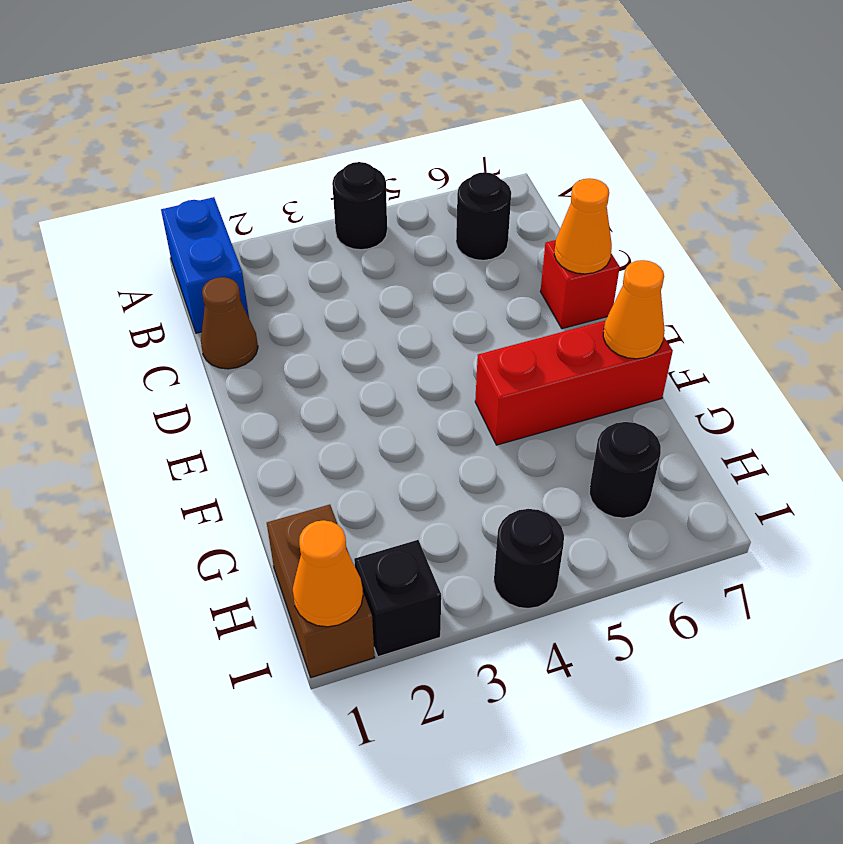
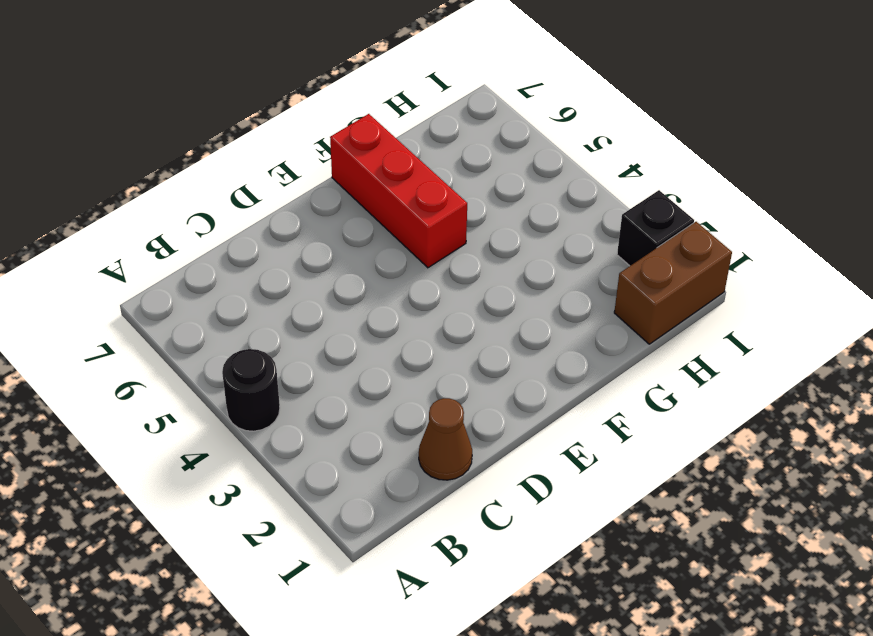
none -> blue brick A1:B1 level 1
none -> black round brick B6 level 1
none -> red brick D7 level 1

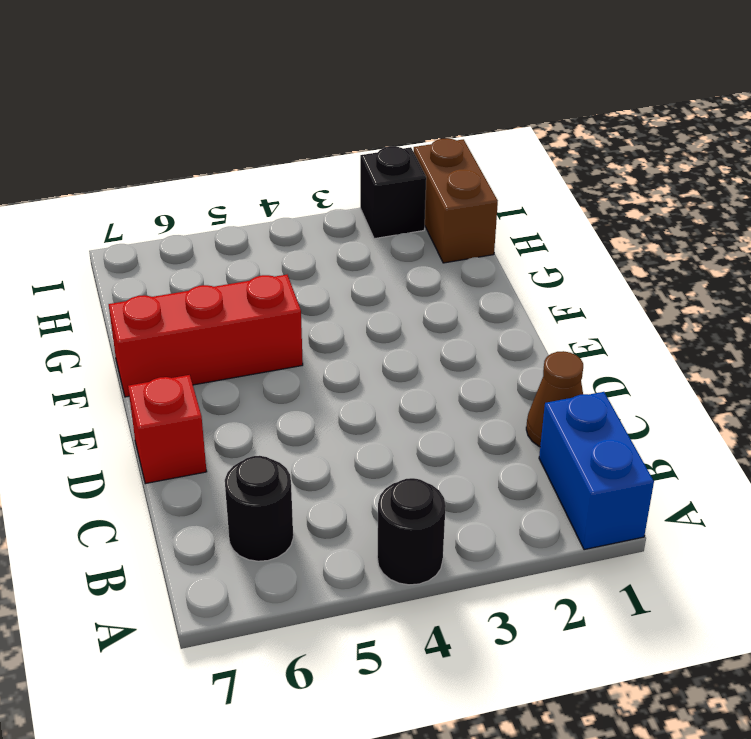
none -> black round brick H6 level 1
none -> black round brick I4 level 1
none -> orange cone D7 level 2

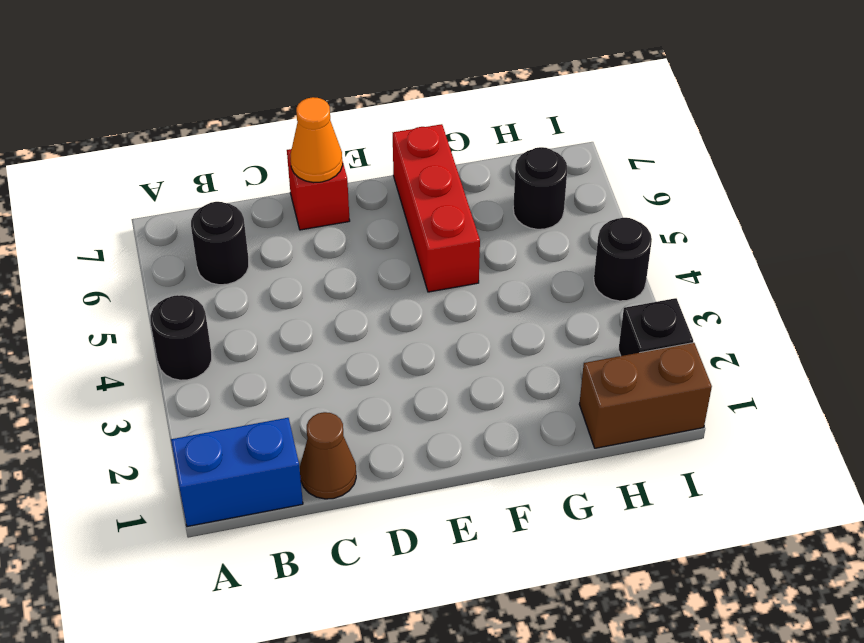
none -> orange cone F7 level 2
none -> orange cone I1 level 2

